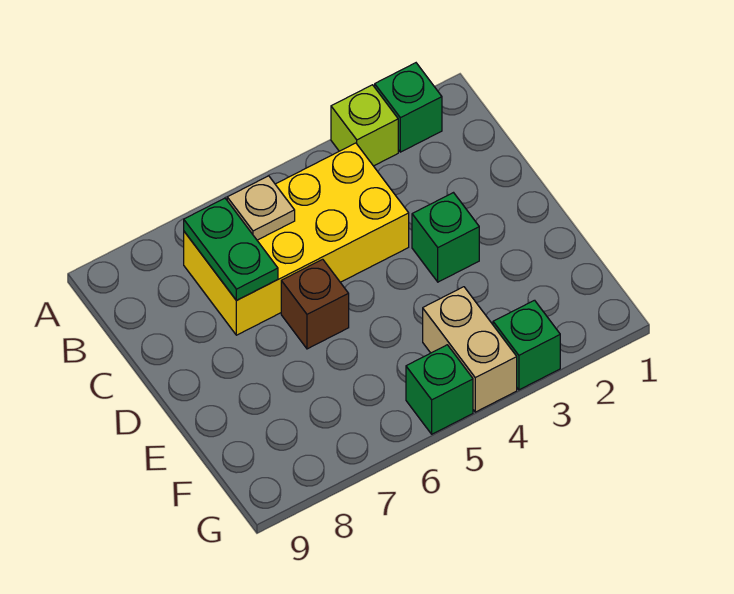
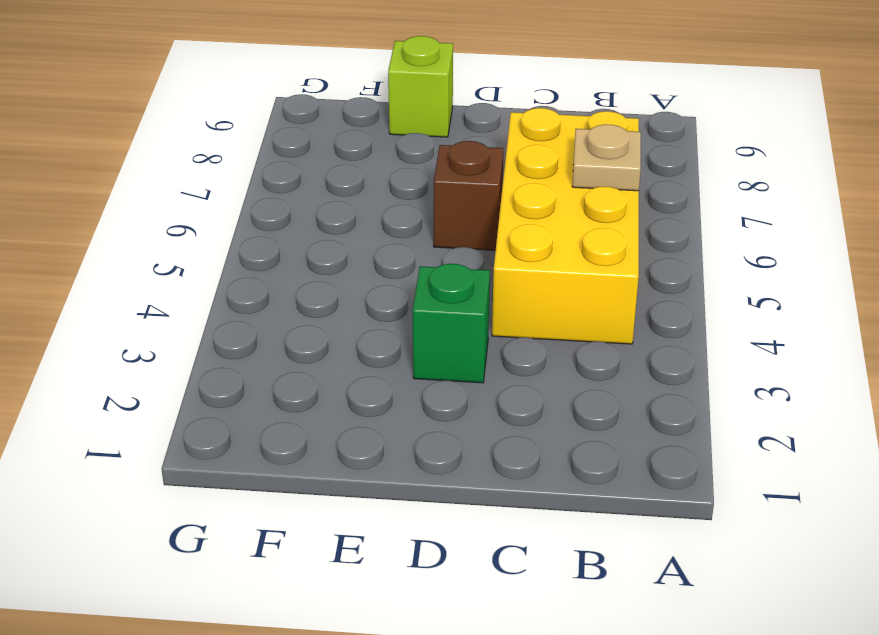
lime brick E9 level 1 -> lime brick A3 level 1
none -> green brick A2 level 1
none -> tan brick F4:G4 level 1

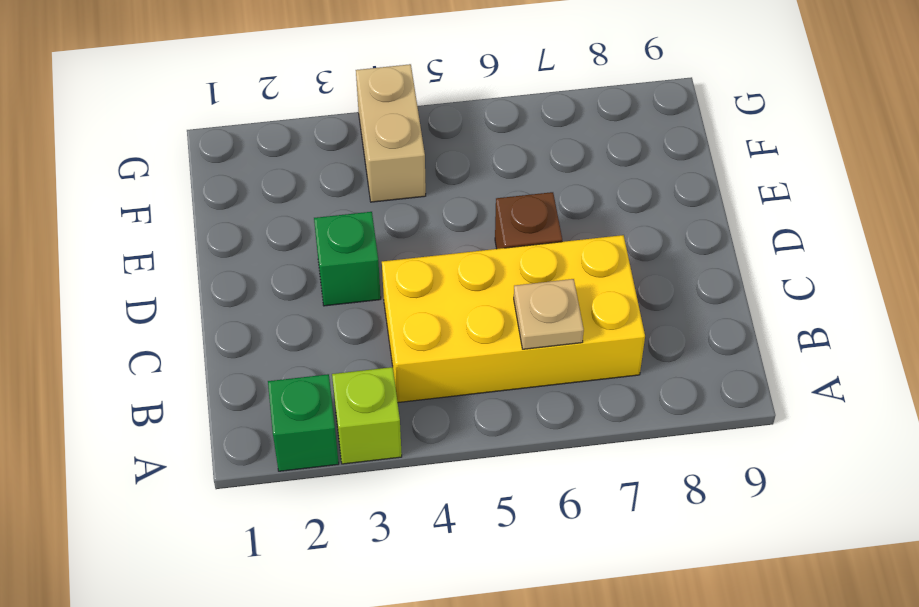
none -> green brick G3 level 1
none -> green brick G5 level 1

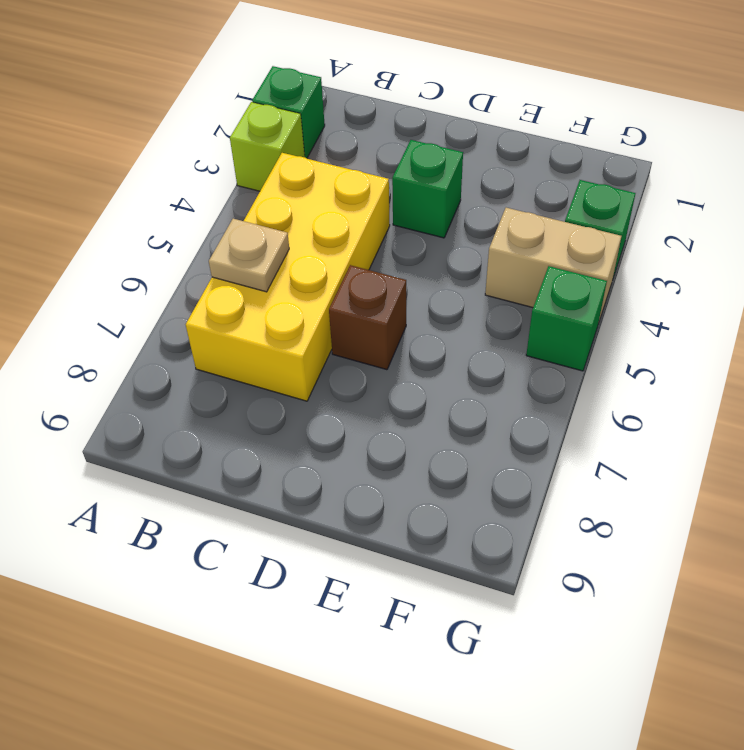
none -> green plate B7:C7 level 2

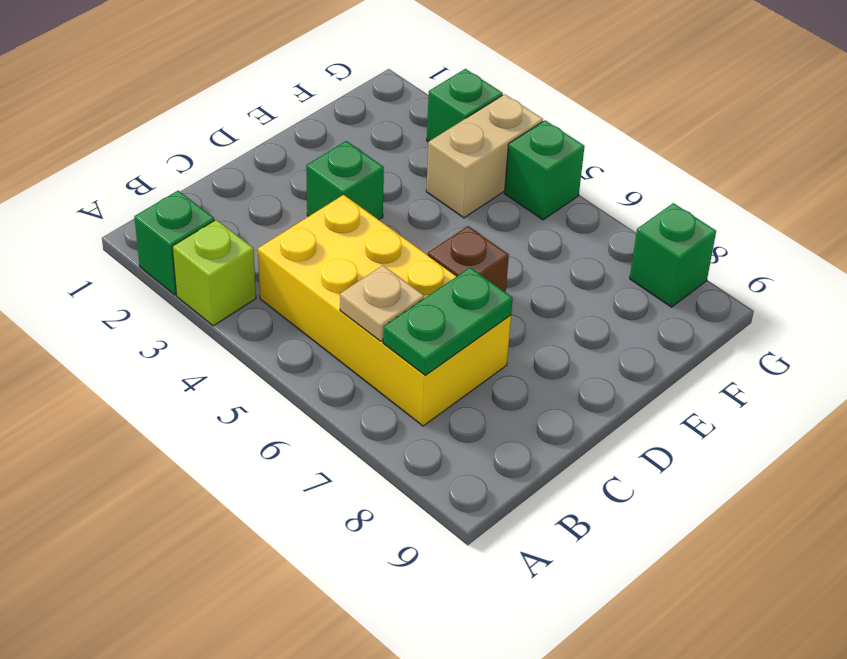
green brick G8 level 1 -> none

